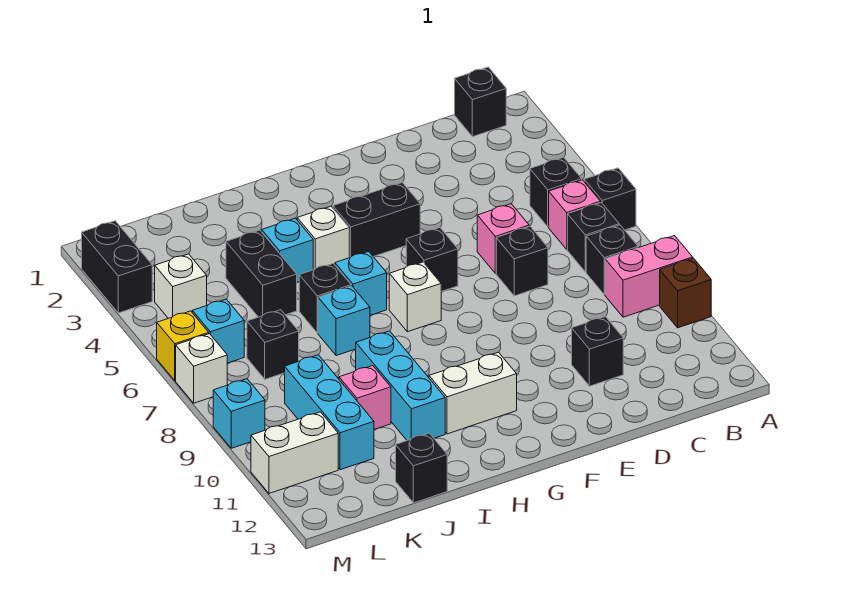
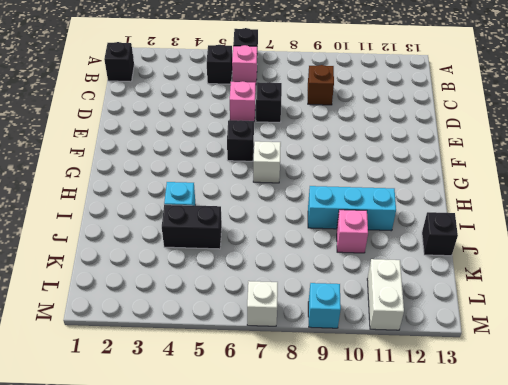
brown brick C9 level 1 -> brown brick A10 level 1
none -> pink brick A9:B9 level 1
none -> black brick B7 level 1
none -> black brick B8 level 1
none -> black brick D11 level 1

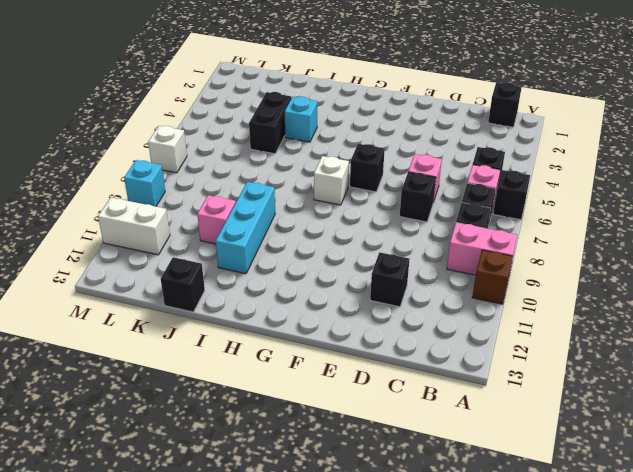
none -> black brick F4:G4 level 1
none -> white brick G11:H11 level 1
none -> white brick H4 level 1
none -> cyan brick H6 level 1

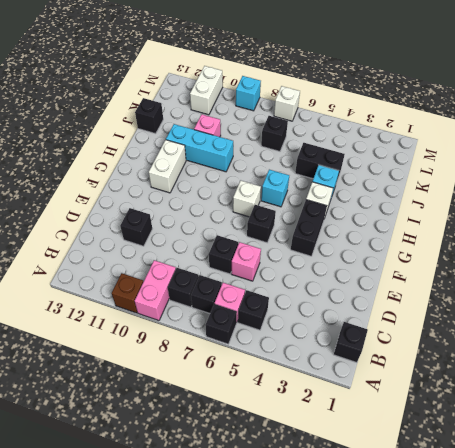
none -> black brick I6 level 1
none -> cyan brick I7 level 1
none -> cyan brick K9:K11 level 1
none -> white brick L4 level 1

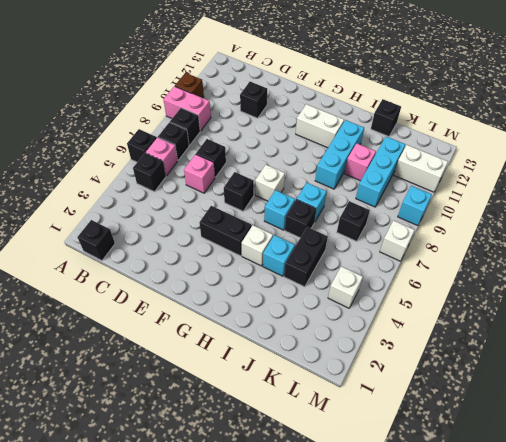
none -> cyan brick L6 level 1
none -> black brick M2:M3 level 1
none -> yellow brick M6 level 1

